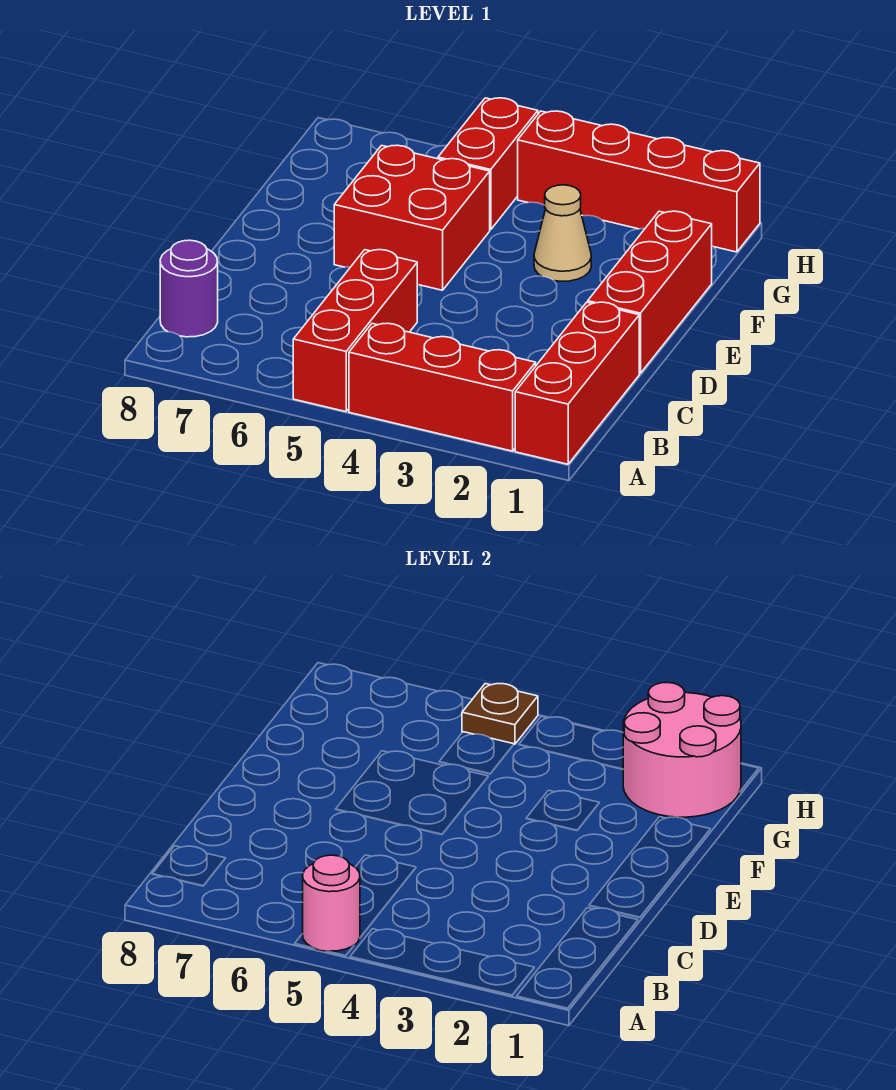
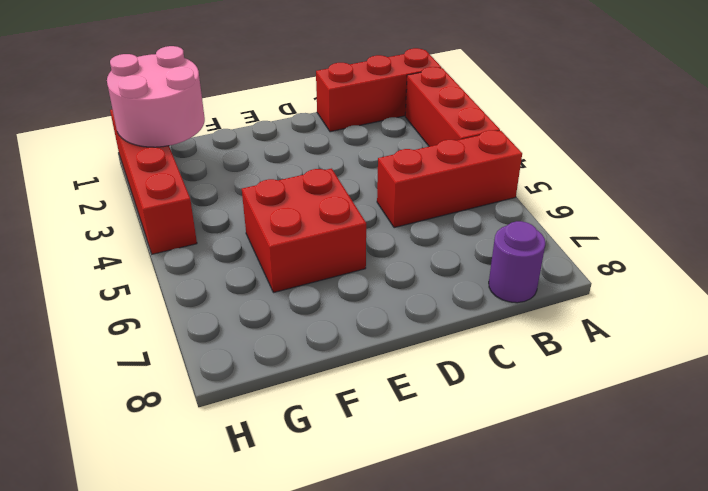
none -> red brick D1:F1 level 1
none -> tan cone F3 level 1
none -> red brick G5:H5 level 1

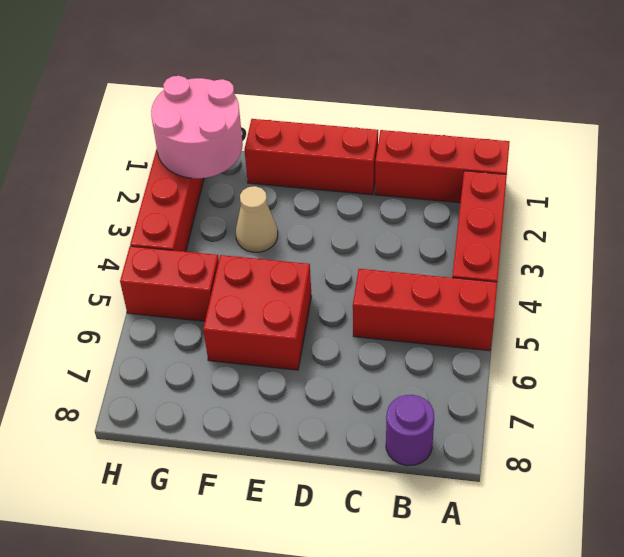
none -> pink round brick A5 level 2
none -> brown plate H5 level 2

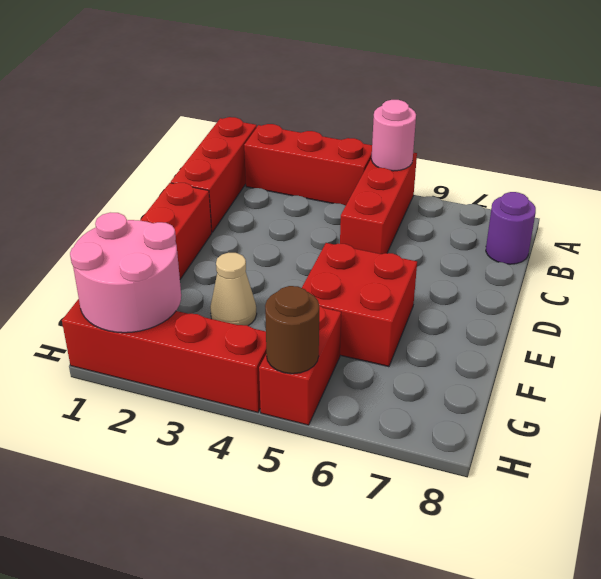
brown round brick H5 level 2 -> brown plate H5 level 2

